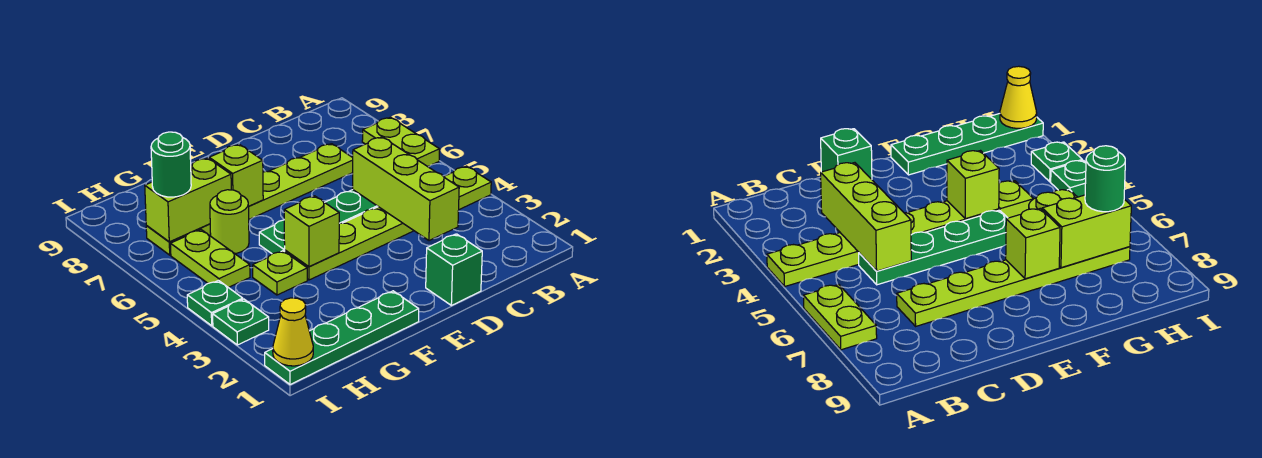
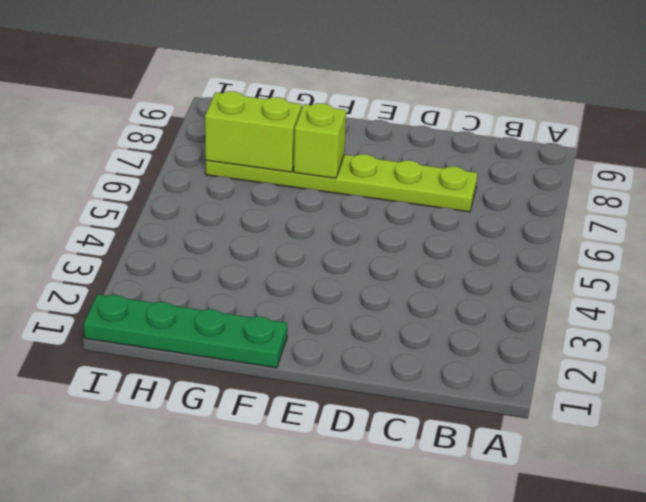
none -> lime plate A4:F4 level 1
none -> lime plate A6:A7 level 1
none -> green plate C5:F5 level 1

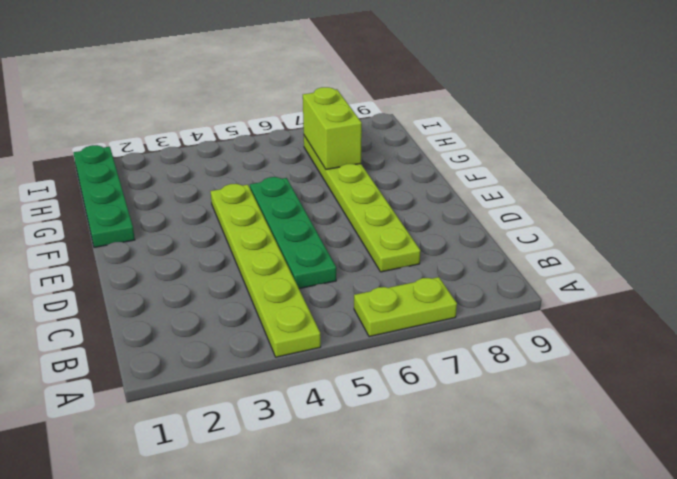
none -> green brick D1 level 1
none -> lime plate G4 level 1
none -> lime round brick G6 level 1

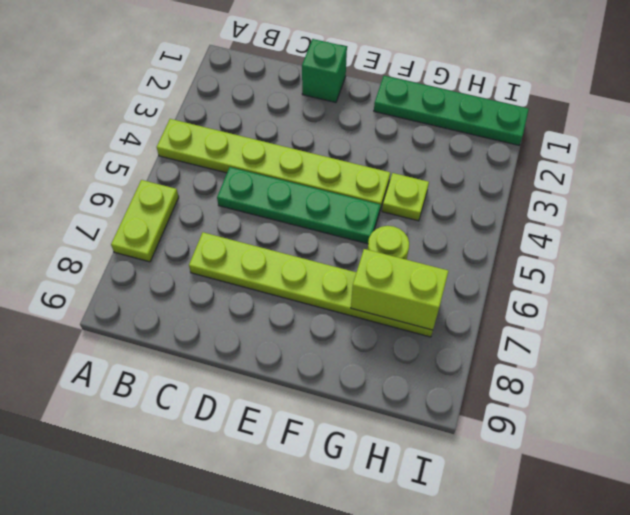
none -> lime plate H5:H6 level 1
none -> green plate I3 level 1
none -> green plate I4 level 1

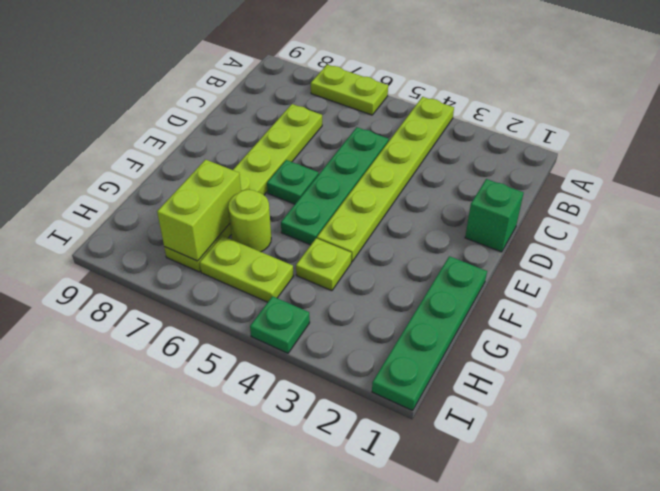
green plate E6 level 1 -> green plate I3 level 1
none -> lime brick C3:C5 level 2
none -> lime brick F4 level 2
none -> lime brick F7 level 2

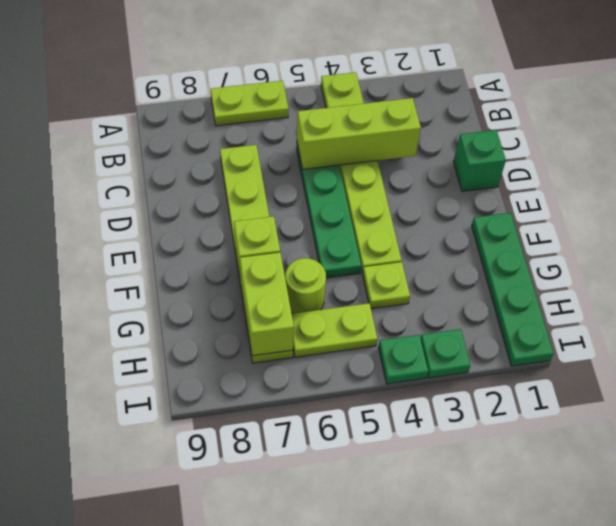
none -> lime brick F4 level 2
none -> yellow cone I1 level 2
none -> green round brick H7 level 3

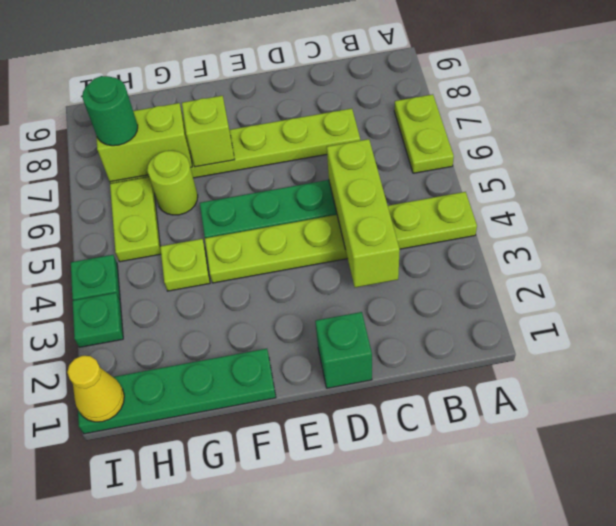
none -> lime brick F4 level 2

